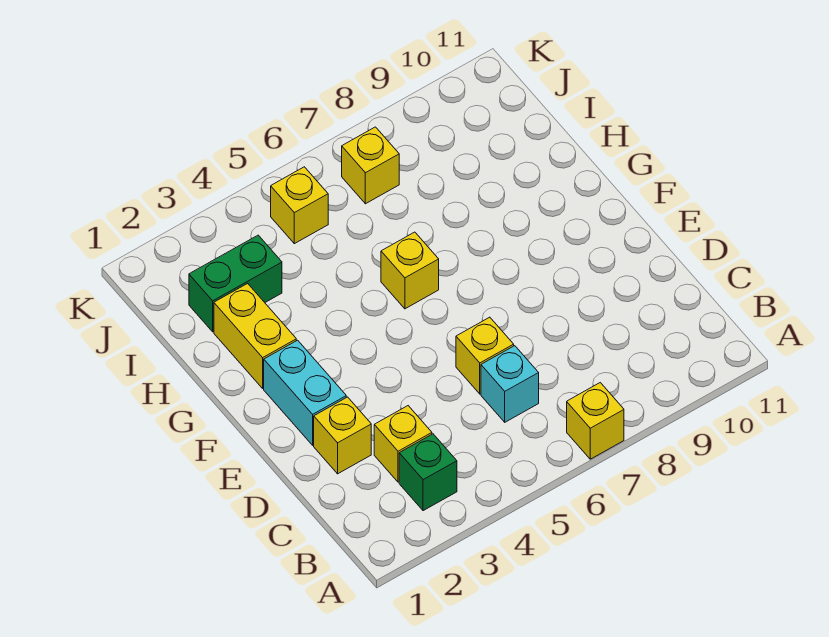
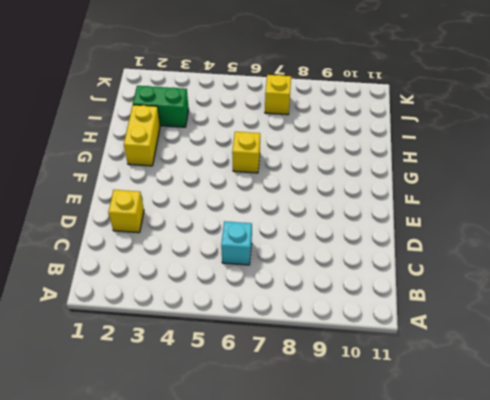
none -> yellow brick A7 level 1
none -> green brick B3 level 1
none -> yellow brick C3 level 1

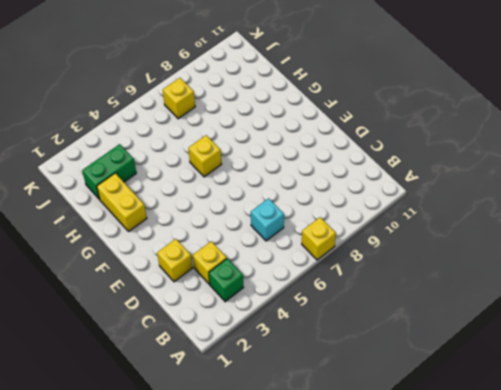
none -> yellow brick D6 level 1
none -> cyan brick E2:F2 level 1
none -> yellow brick J5 level 1

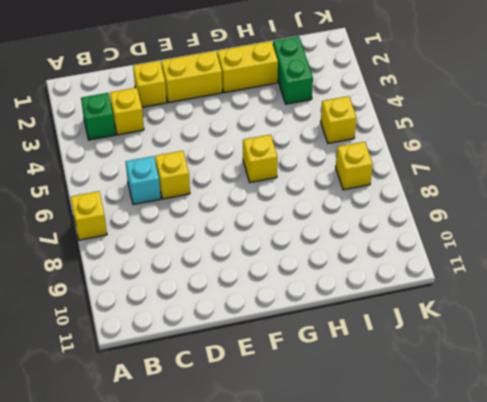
yellow brick E2:F2 level 1 -> cyan brick E2:F2 level 1

